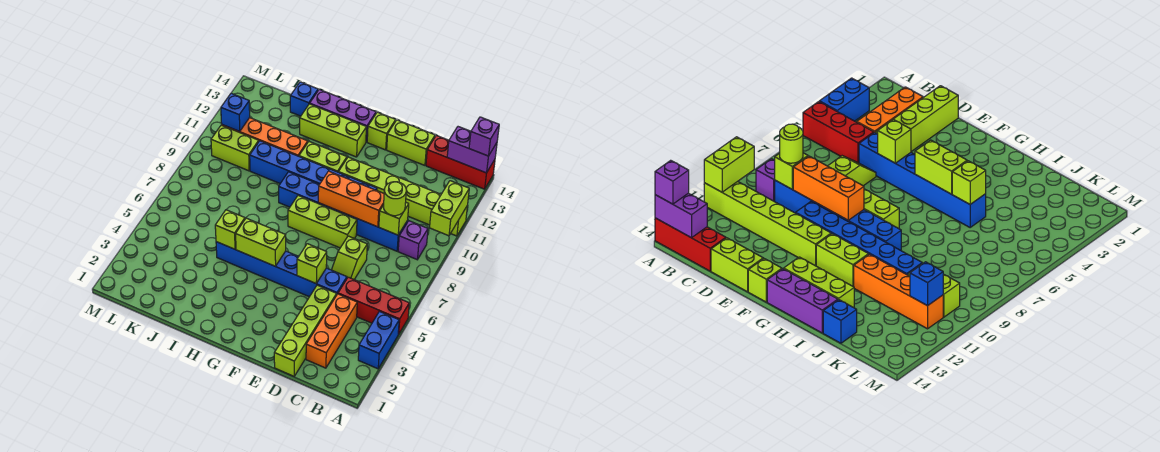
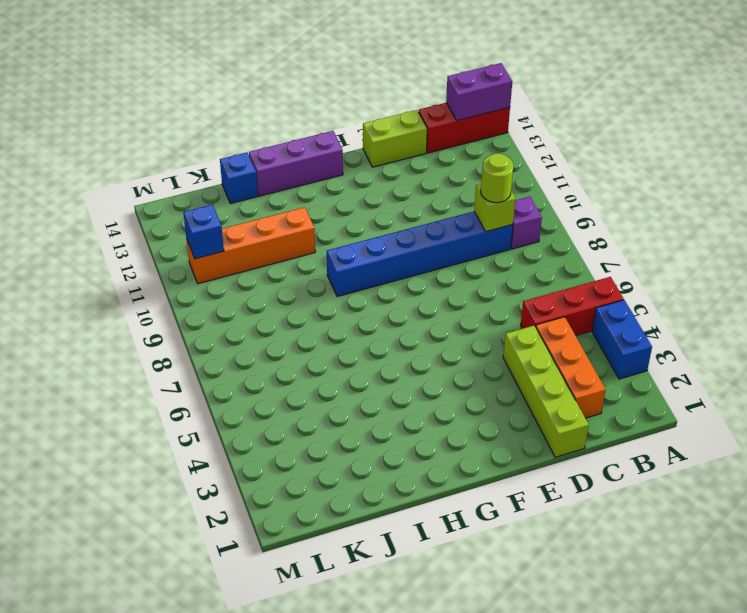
none -> lime brick A11:F11 level 1
none -> blue brick D5:I5 level 1
none -> lime slope D6:D7 level 1 top 7
none -> lime brick E8:G8 level 1

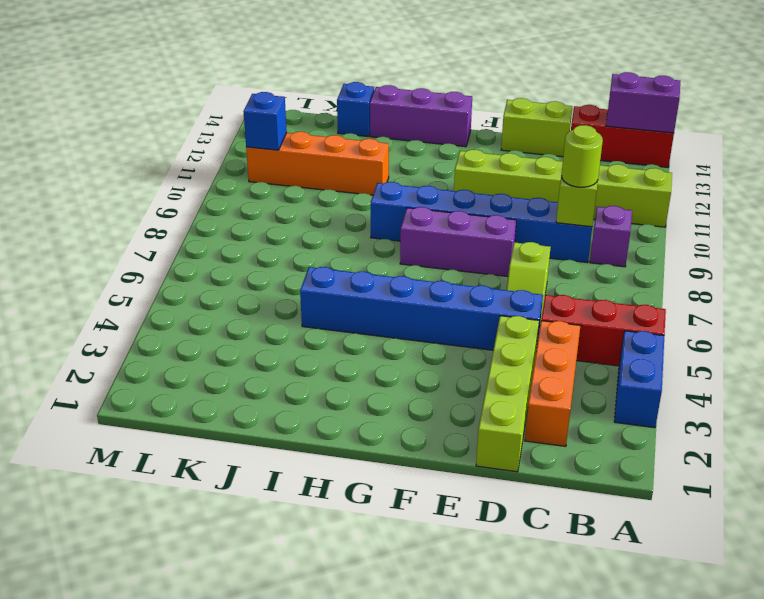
purple brick E8:G8 level 1 -> lime brick E8:G8 level 1
none -> blue brick E10:J10 level 1
none -> lime brick F14 level 1
none -> lime brick G11:H11 level 1
none -> lime brick G13:I13 level 1

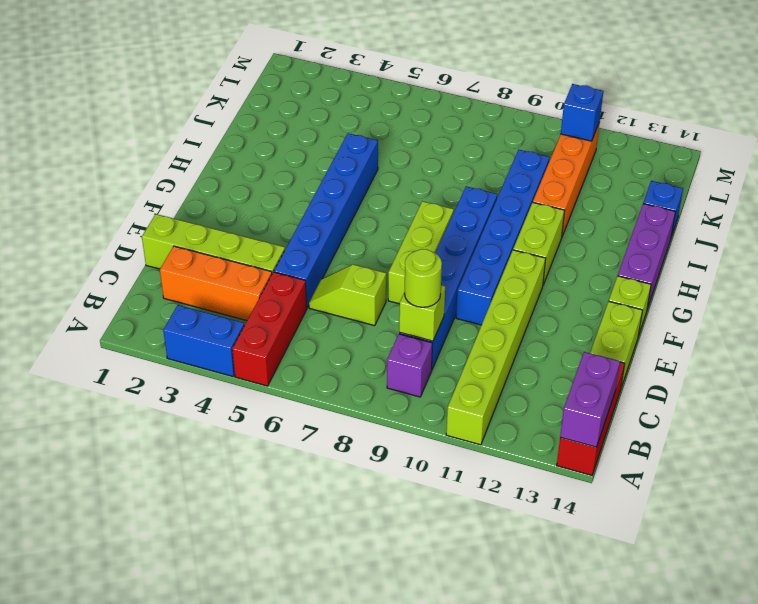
none -> lime brick G13:I13 level 1
none -> lime brick K10:L10 level 1
none -> lime brick A10:A11 level 2
none -> orange brick D9:F9 level 2

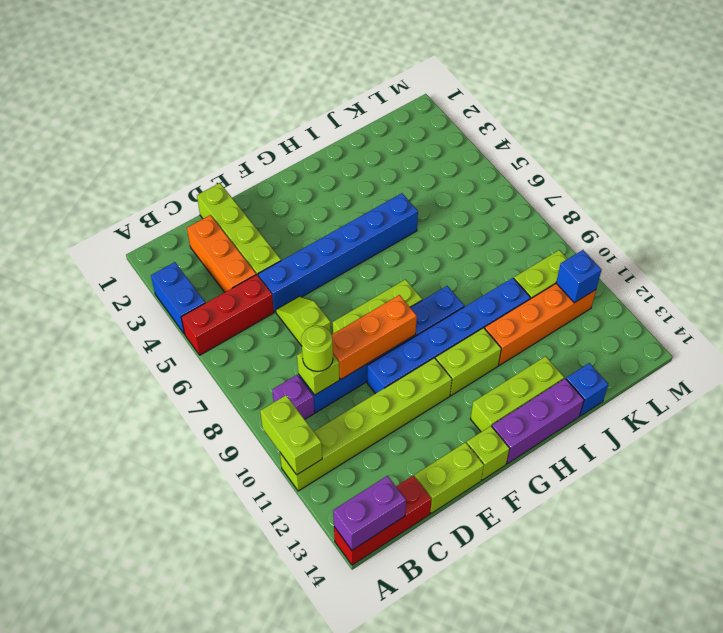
none -> lime brick E5 level 2
none -> lime brick G5:H5 level 2
none -> lime brick I5 level 2
none -> purple brick A14 level 3

